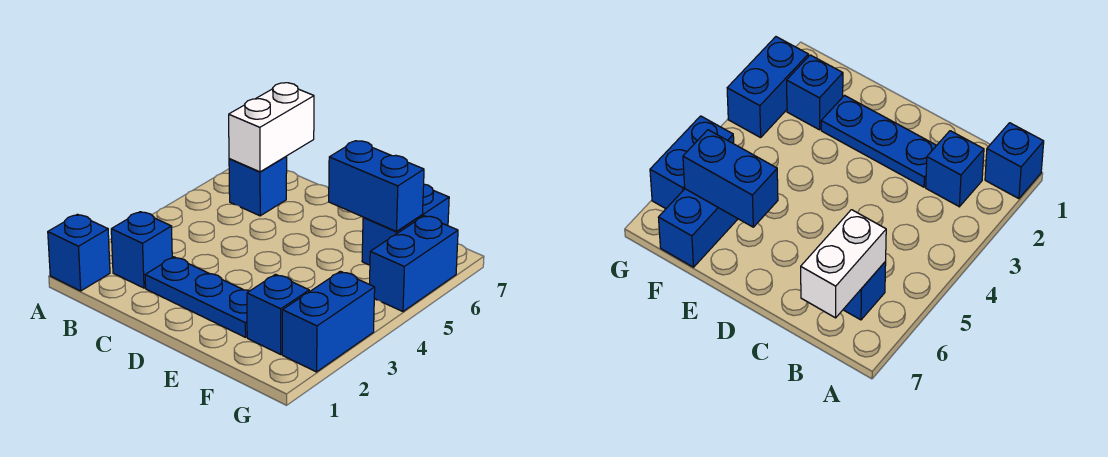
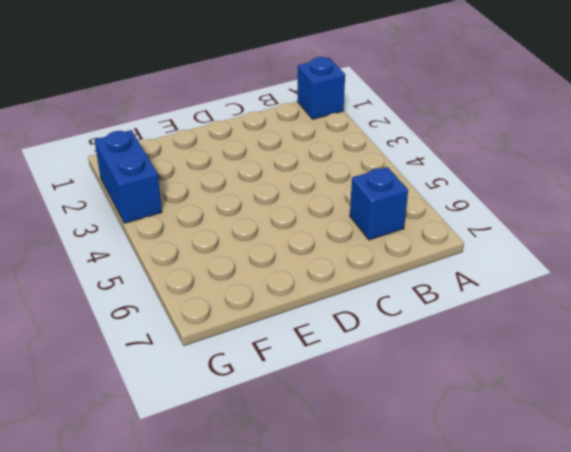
none -> blue brick B2 level 1
none -> blue plate C2:E2 level 1

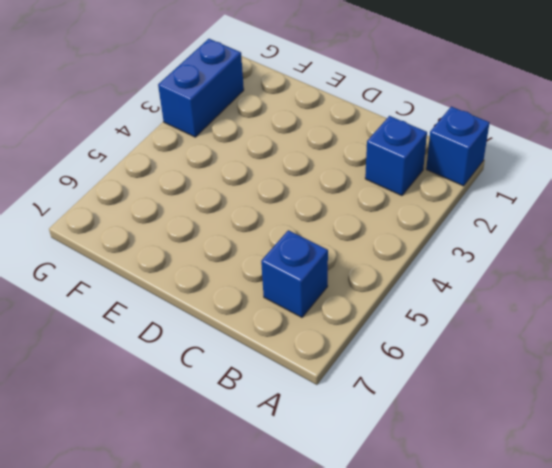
none -> blue plate C2:E2 level 1
none -> blue brick F2 level 1

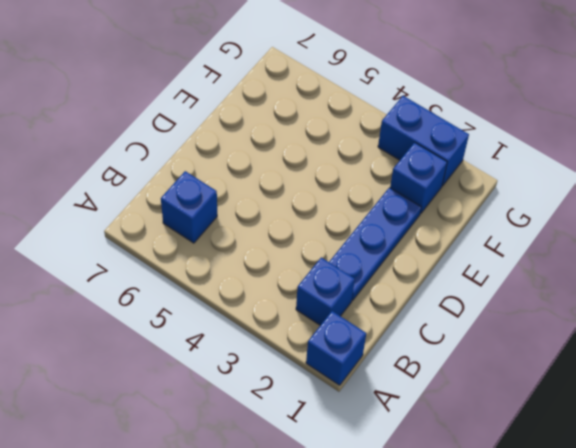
none -> blue brick F6:F7 level 1
none -> blue brick G5:G6 level 1

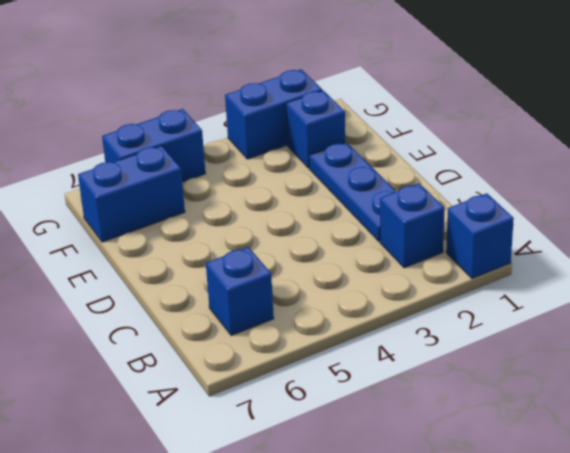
none -> white brick B6:B7 level 2
none -> blue brick E6:F6 level 2

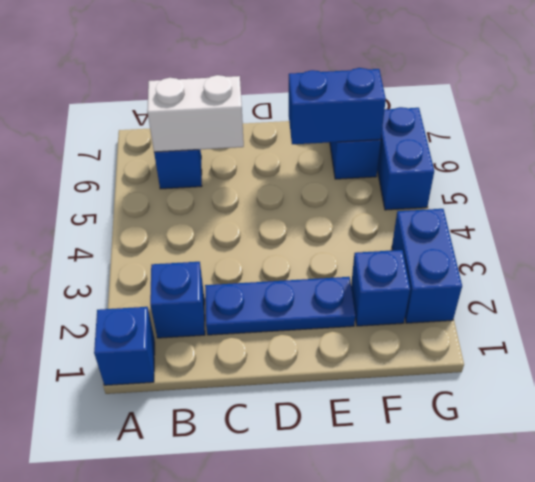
white brick B6:C6 level 2 -> white brick B6:B7 level 2

